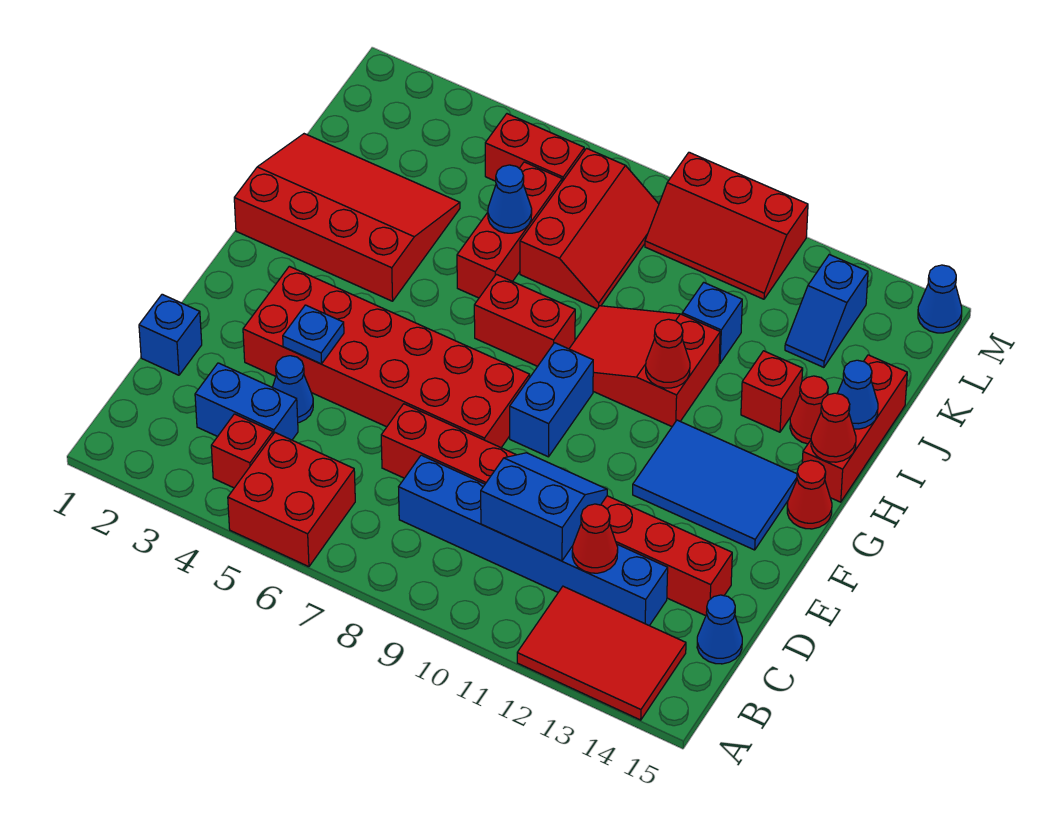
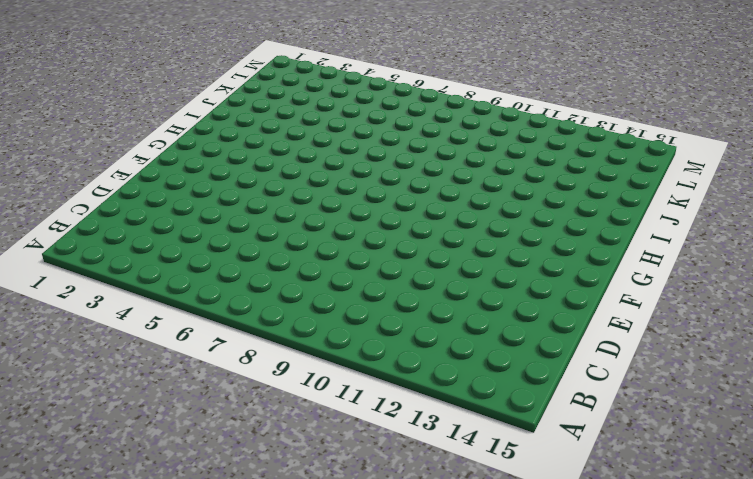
none -> red brick A5:B6 level 1
none -> red tile A12:B14 level 1
none -> red brick B4 level 1
none -> blue brick C3:C4 level 1

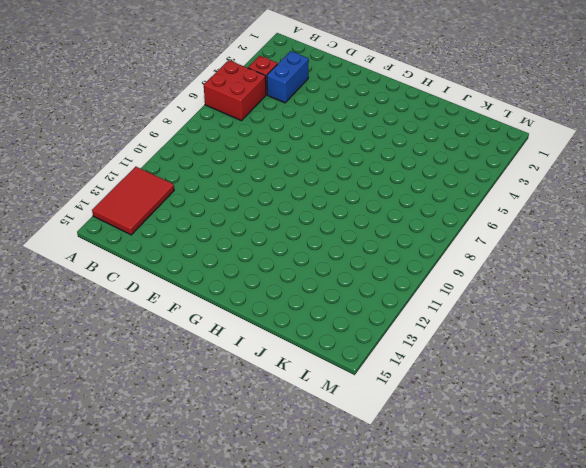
none -> blue brick C8:C13 level 1
none -> blue cone C15 level 1
none -> blue brick D1 level 1
none -> blue cone D4 level 1

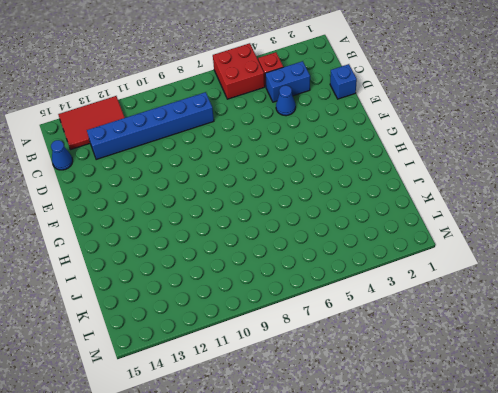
none -> red brick D7:D14 level 1
none -> red brick E3:F8 level 1
none -> blue brick F9:G9 level 1
none -> blue tile F12:G14 level 1

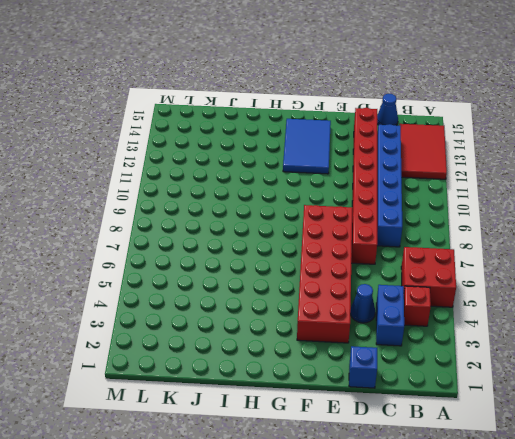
none -> blue brick F9:G9 level 1
none -> red cone G15 level 1
none -> red slope H1:J4 level 1 top H
none -> red brick H7:H8 level 1

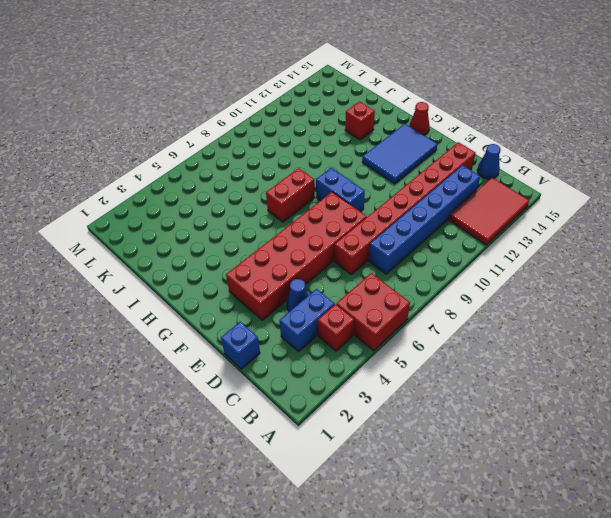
none -> red slope H1:J4 level 1 top H
none -> red slope H9:I11 level 1 top 11
none -> red brick H15:J15 level 1
none -> red brick I6:K6 level 1

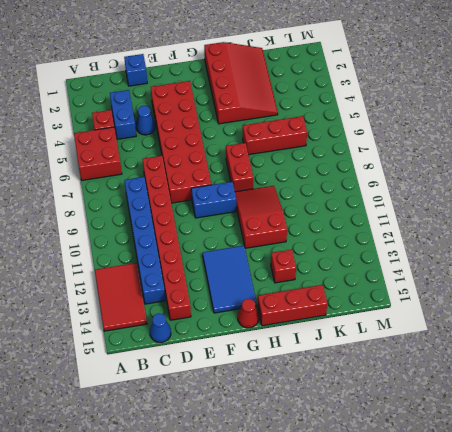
none -> red cone I14 level 1
none -> red slope J7:L8 level 1 top 7
none -> blue brick J11 level 1
none -> blue slope K13:L13 level 1 top L

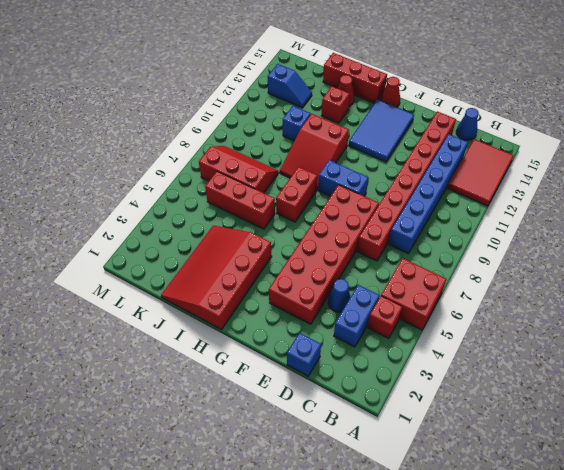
none -> red brick L5:L6 level 1
none -> red slope L9:M11 level 1 top M
none -> blue cone M15 level 1
none -> blue slope C10:D11 level 2 top C

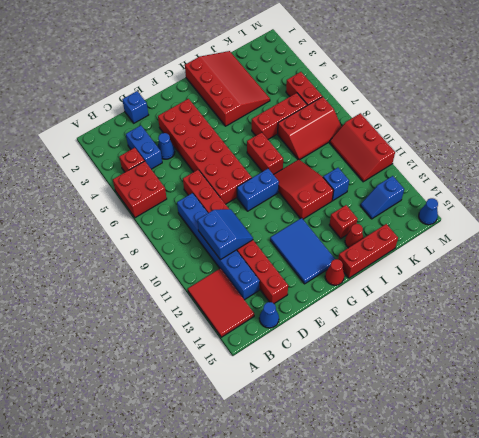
none -> red cone C12 level 2
none -> blue plate E4 level 2
none -> red cone H11 level 2
none -> red cone H15 level 2

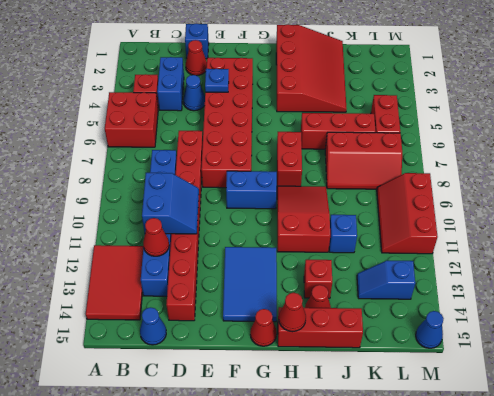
red cone D2 level 1 -> red cone H11 level 2
none -> blue cone I15 level 2
none -> blue cone J6 level 2

